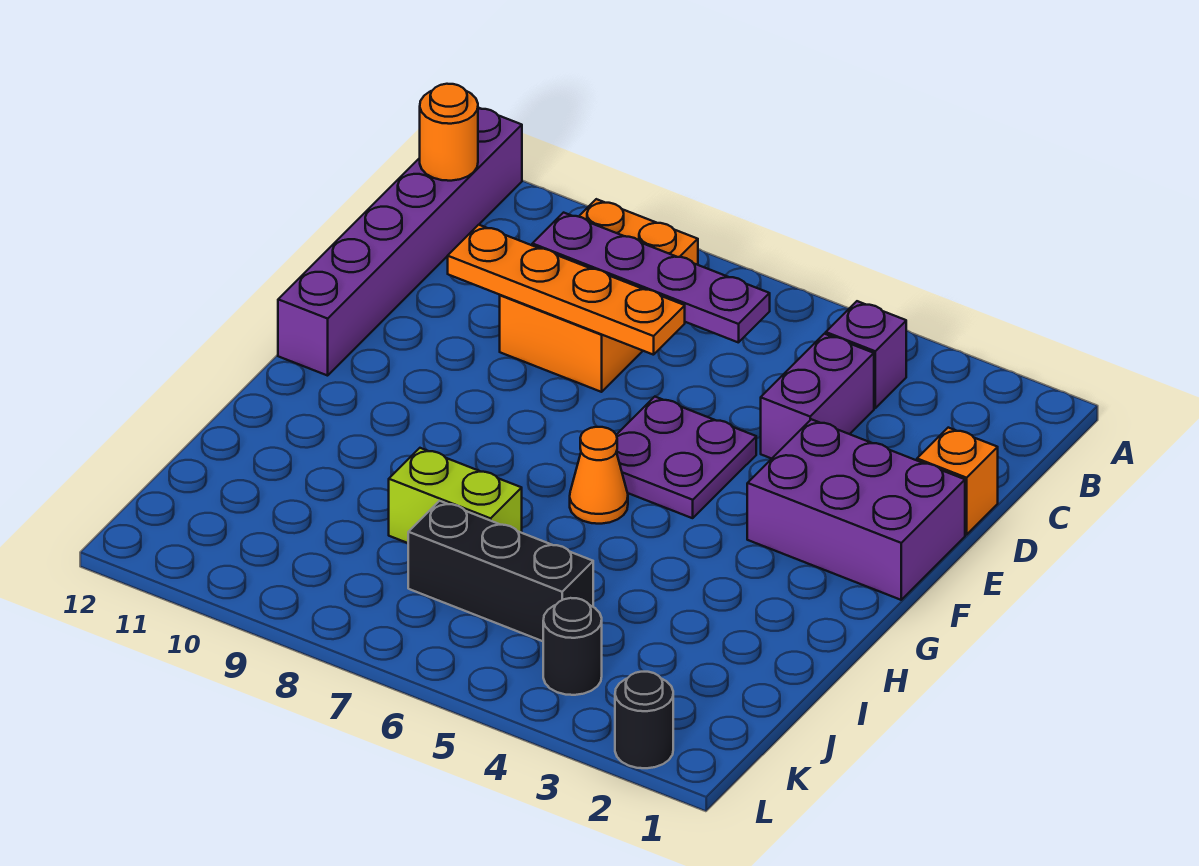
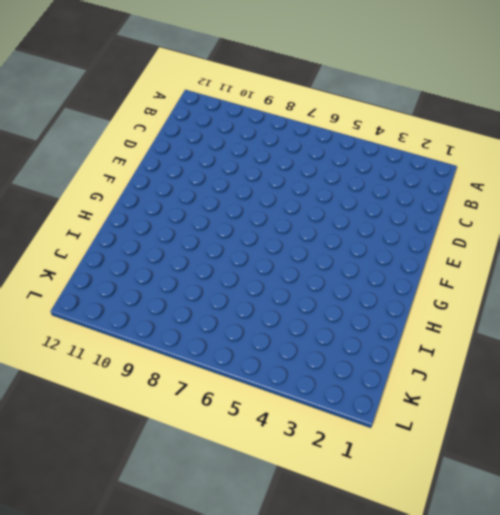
none -> purple brick A12:F12 level 1
none -> purple brick B4 level 1
none -> orange brick B8:D9 level 1

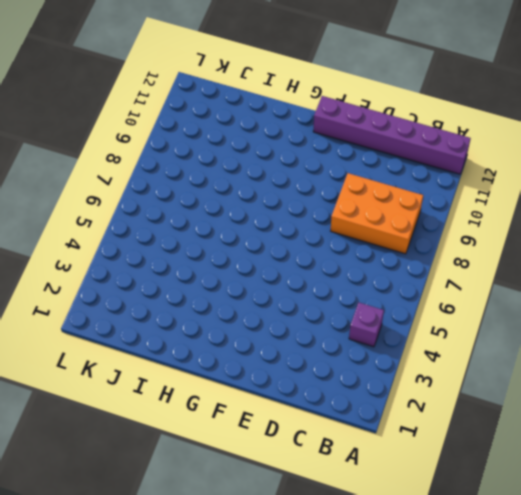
none -> purple brick C4:D4 level 1
none -> orange brick D1 level 1
none -> purple brick E1:F3 level 1

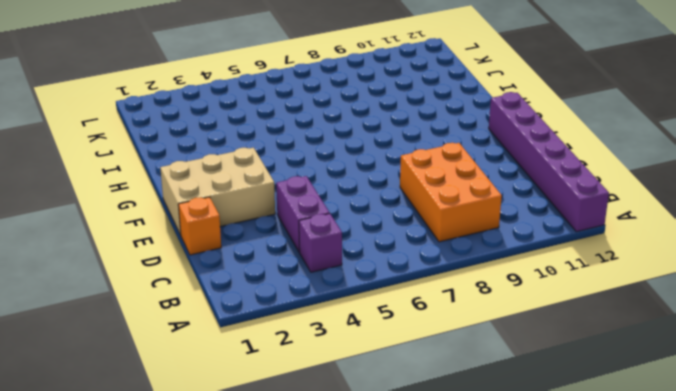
tan brick E1:F3 level 1 -> purple brick E1:F3 level 1
none -> purple plate E5:F6 level 1
none -> orange cone G6 level 1
none -> lime brick I7:I8 level 1

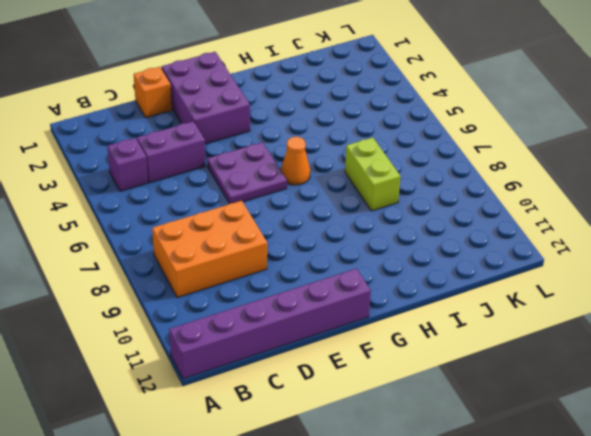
none -> black brick J5:J7 level 1
none -> black round brick K4 level 1
none -> black round brick L2 level 1

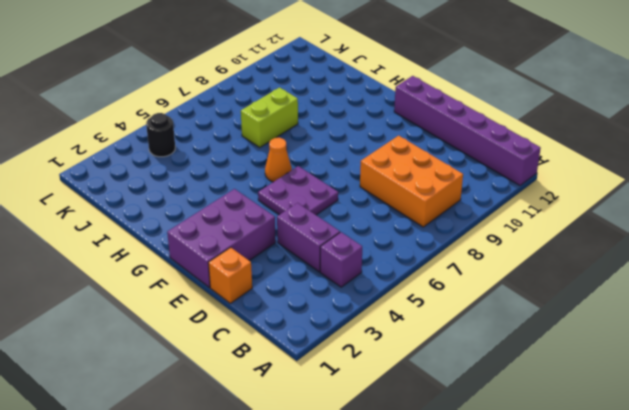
none -> black brick J5:J7 level 1
none -> black round brick L2 level 1
none -> orange round brick B12 level 2

